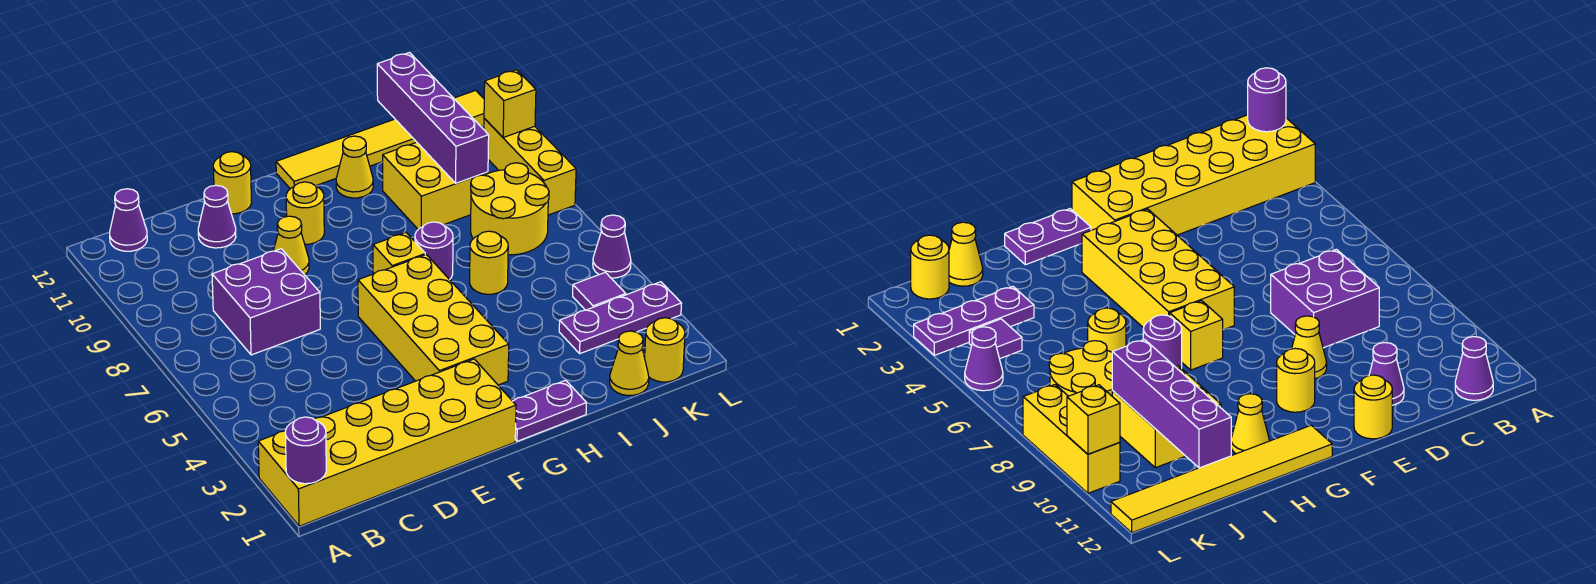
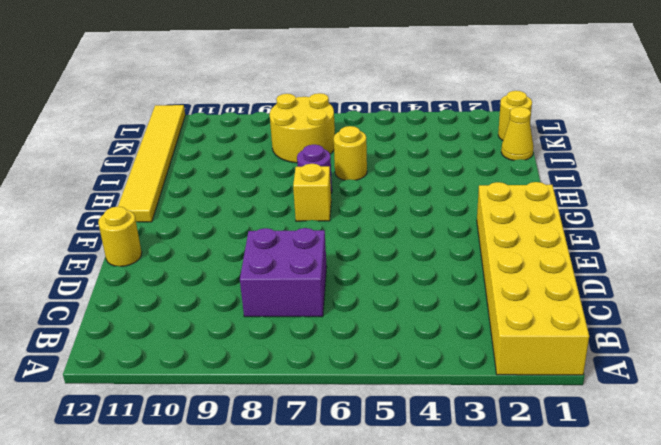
none -> purple cone B12 level 1
none -> purple cone D11 level 1
none -> yellow cone E9 level 1

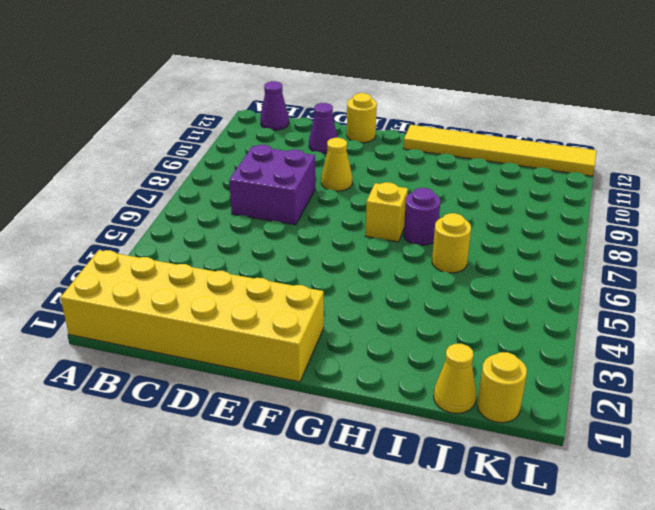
none -> yellow brick F3:G6 level 1
none -> yellow round brick F10 level 1
none -> purple plate G1:H1 level 1

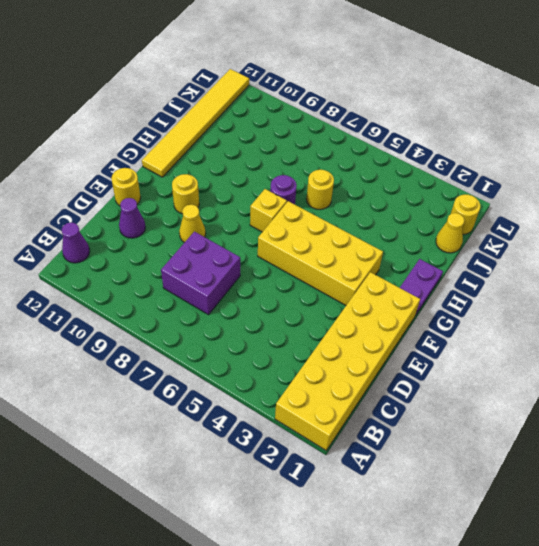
none -> yellow cone H11 level 1
none -> yellow brick I9:J10 level 1
none -> purple plate J3:L3 level 1

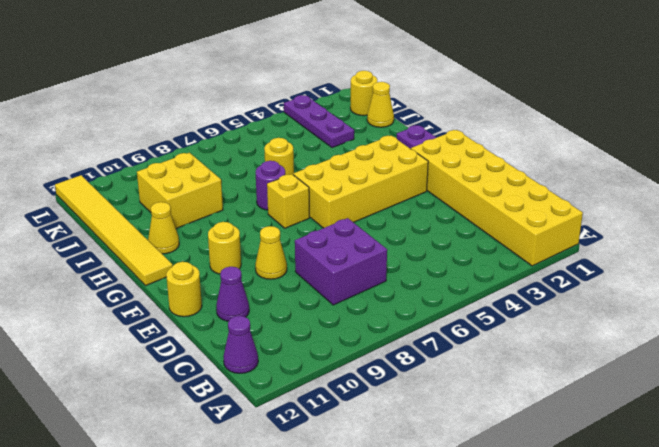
none -> yellow round brick J7:K8 level 1
none -> purple tile K4 level 1
none -> purple cone L5 level 1

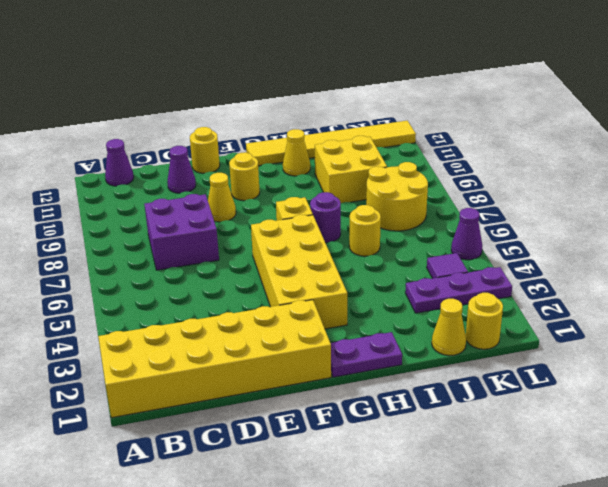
none -> yellow brick L8:L10 level 1
none -> purple round brick A1 level 2
none -> purple brick J9:J12 level 2

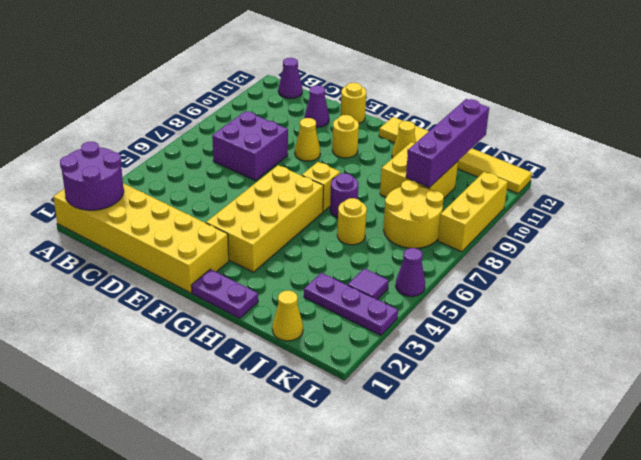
purple round brick A1:B2 level 2 -> purple round brick A1 level 2
none -> yellow round brick K1 level 1
none -> yellow brick L10 level 2

